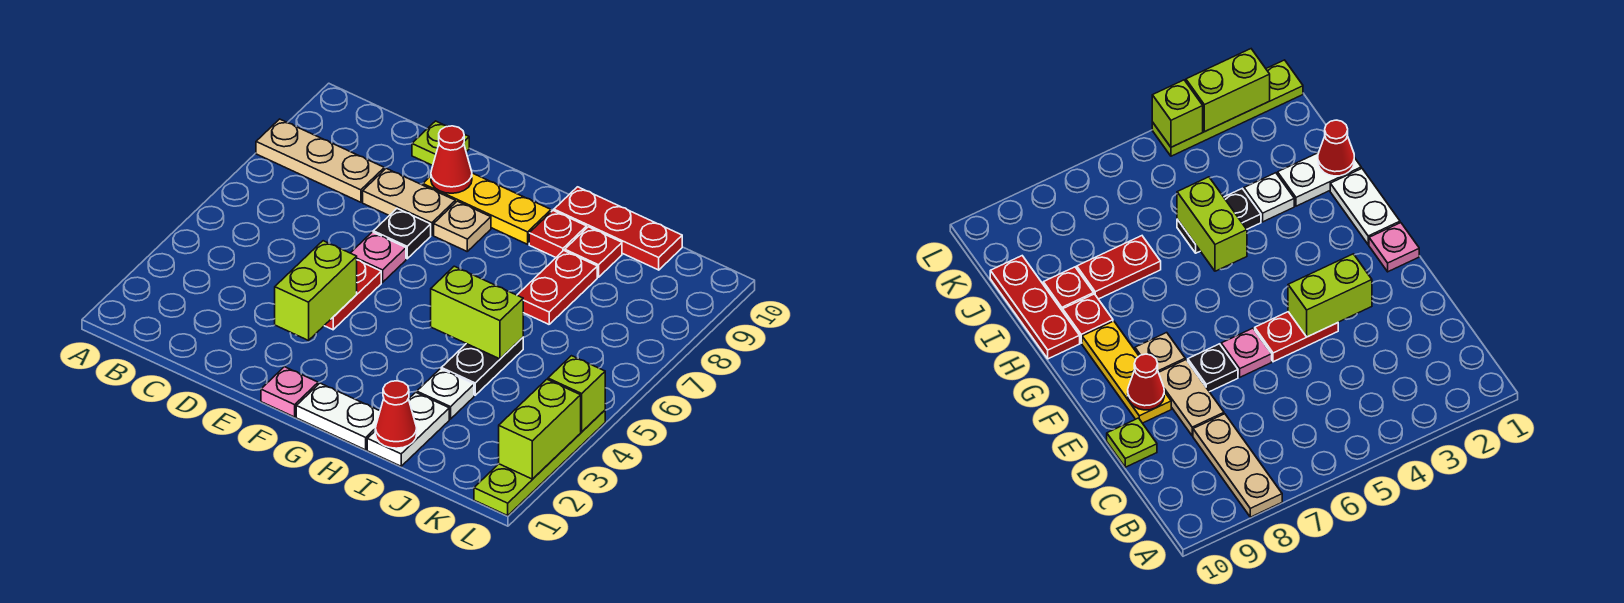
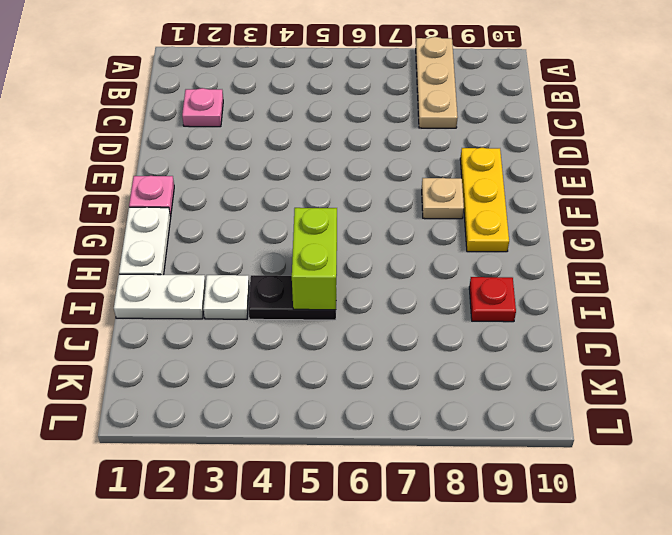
pink plate C2 level 1 -> pink plate E6 level 1
none -> tan plate D8:E8 level 1
none -> lime plate D10 level 1
none -> red plate E4:E5 level 1

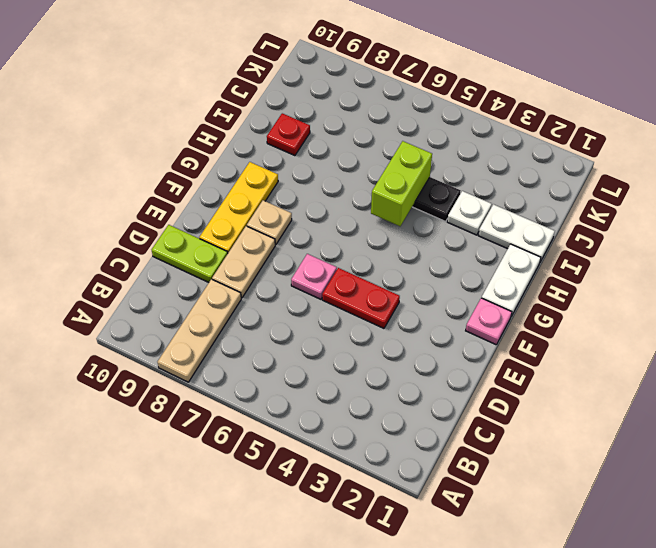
lime plate D9:D10 level 1 -> lime plate D10 level 1
none -> black plate E7 level 1
none -> red plate H9 level 1
none -> red plate H10:J10 level 1

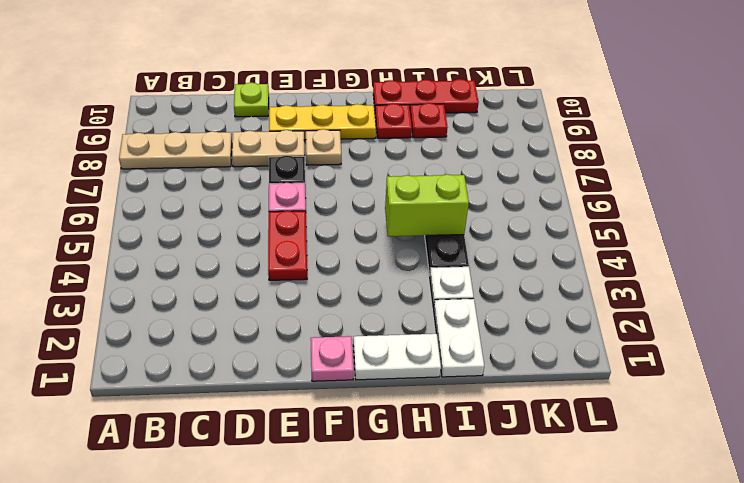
none -> red plate I7:I8 level 1
none -> lime plate L1:L4 level 1
none -> lime brick E3:E4 level 2

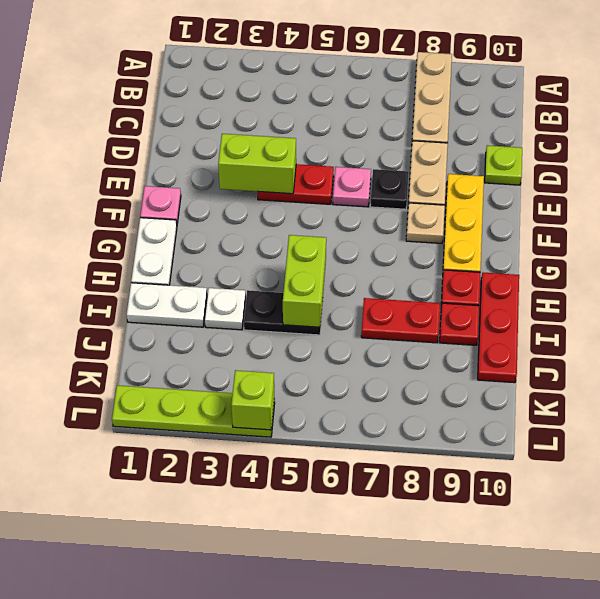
none -> red cone E9 level 2
none -> red cone I1 level 2
none -> lime brick L2:L3 level 2

